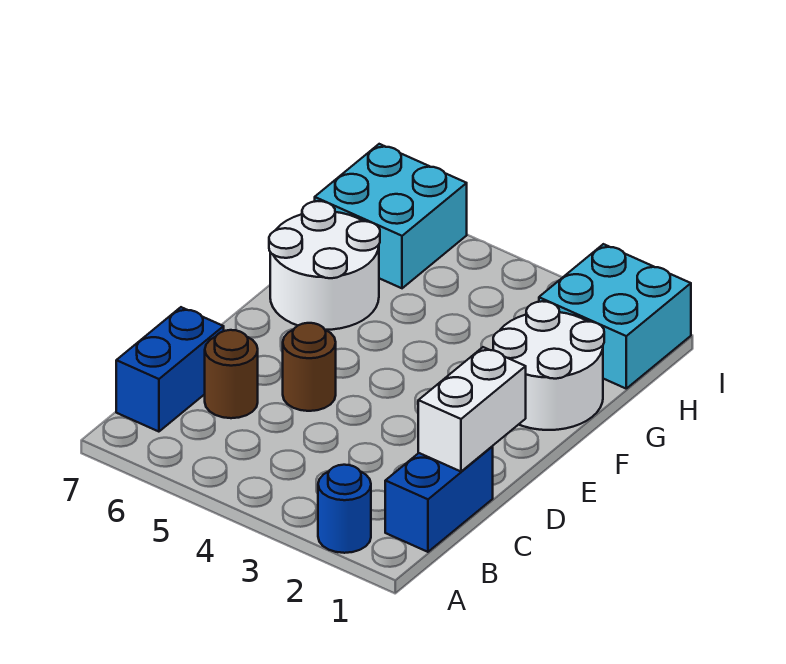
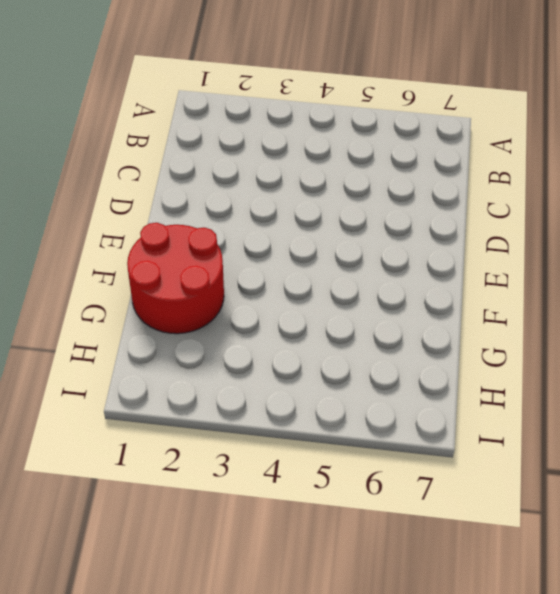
red round brick F1:G2 level 1 -> white round brick F1:G2 level 1
none -> blue round brick A2 level 1
none -> blue brick B1:C1 level 1

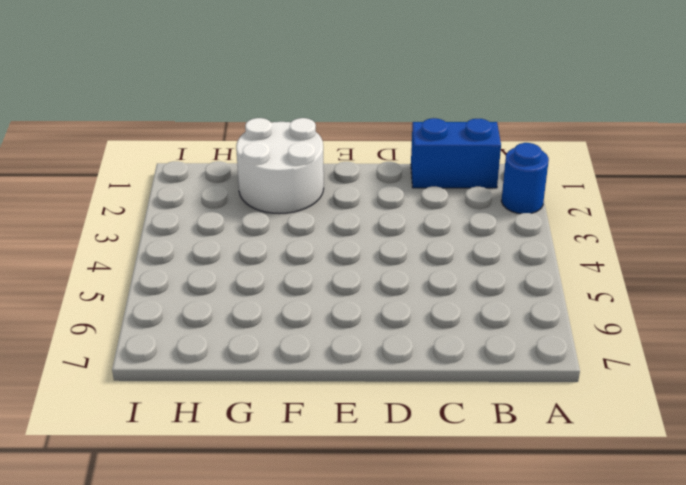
none -> blue brick B7:C7 level 1
none -> brown round brick C6 level 1

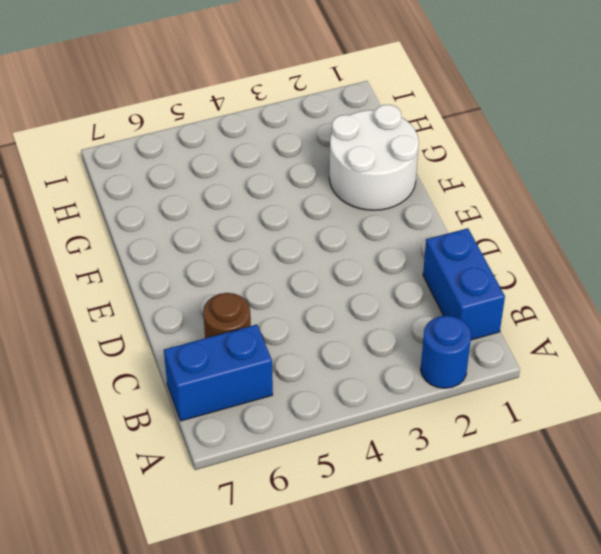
blue brick B6:B7 level 1 -> blue brick B7:C7 level 1
none -> brown round brick D5 level 1
none -> white round brick F6:G7 level 1

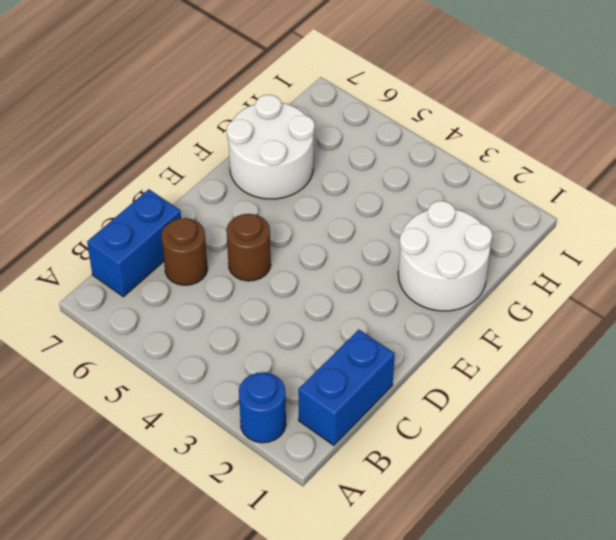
none -> cyan brick H1:I2 level 1
none -> cyan brick H6:I7 level 1

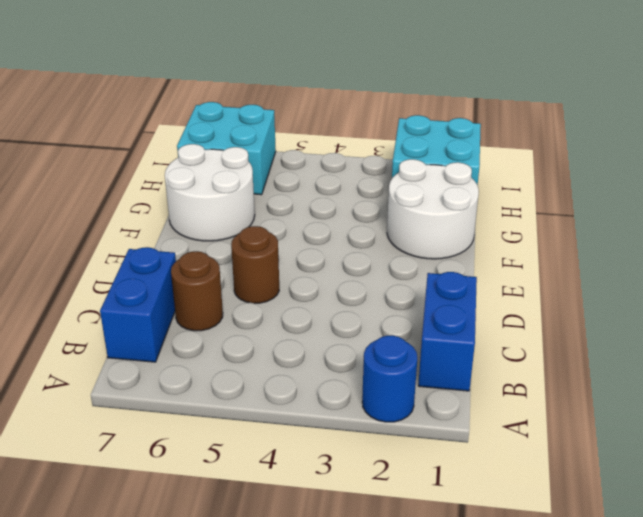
none -> white brick C1:D1 level 2

